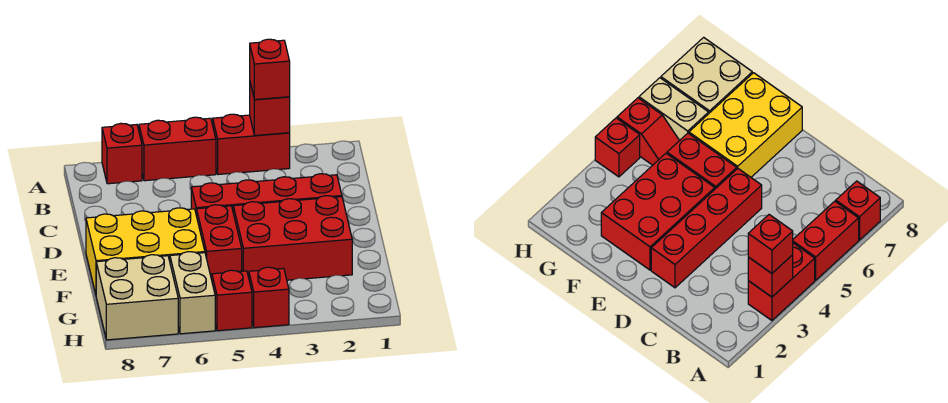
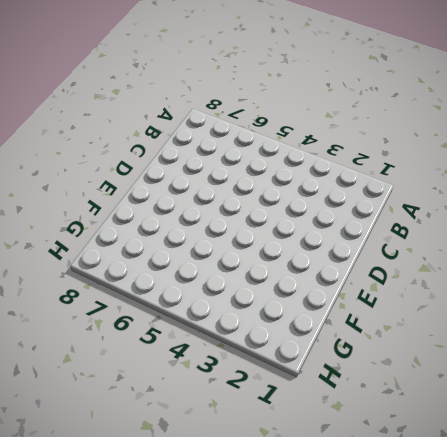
none -> red brick A3:A4 level 1
none -> red brick A5:A6 level 1
none -> red brick A7 level 1

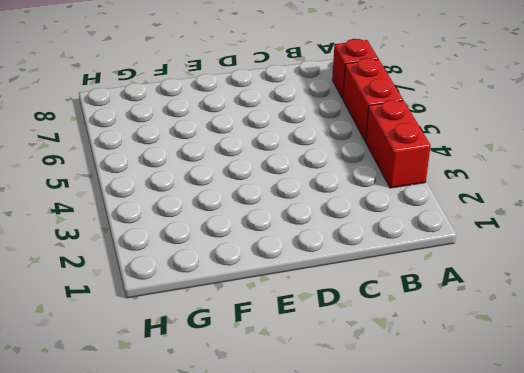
none -> red brick D2:D5 level 1
none -> red brick E2:F4 level 1
none -> red brick E5:F5 level 1

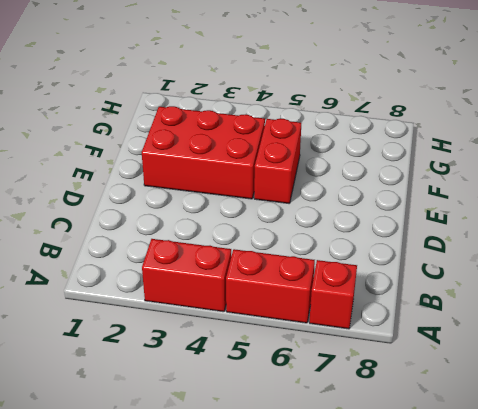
none -> red brick D2:D5 level 1
none -> yellow brick E6:F8 level 1
none -> red slope G5:H5 level 1 top H

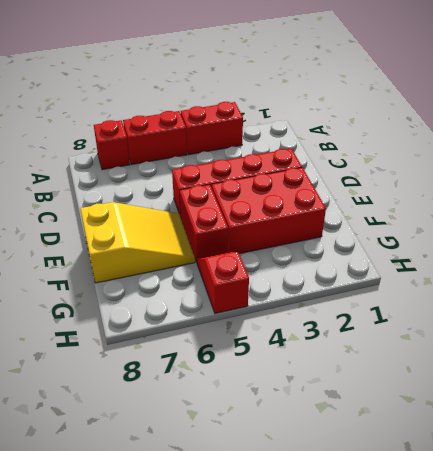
yellow slope E6:F8 level 1 top 8 -> yellow brick E6:F8 level 1
none -> tan brick G6:H6 level 1
none -> tan brick G7:H8 level 1
none -> red brick H4 level 1

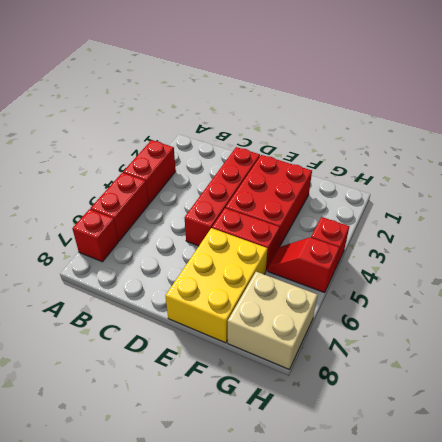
none -> tan brick G6:H6 level 1
none -> red brick A3 level 2
none -> red brick A3 level 3

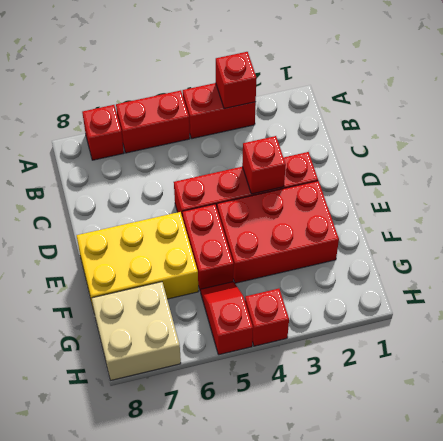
red brick D3 level 2 -> red brick A3 level 3
none -> tan brick G6:H6 level 1

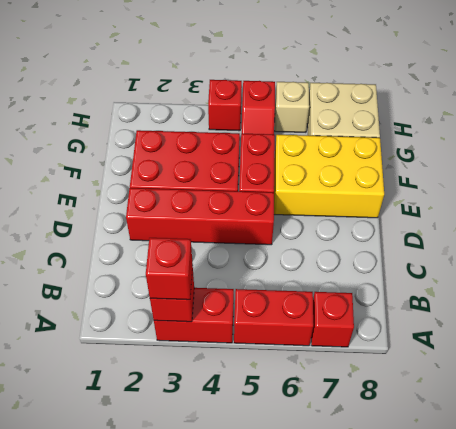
tan brick H6 level 1 -> tan brick G6:H6 level 1

